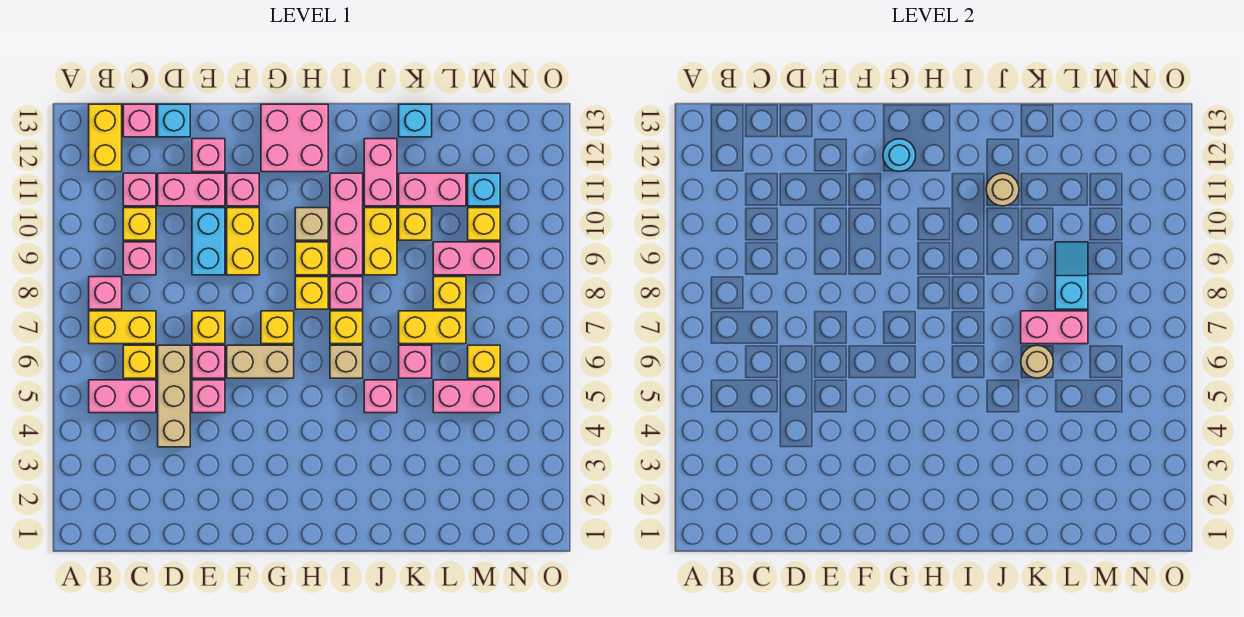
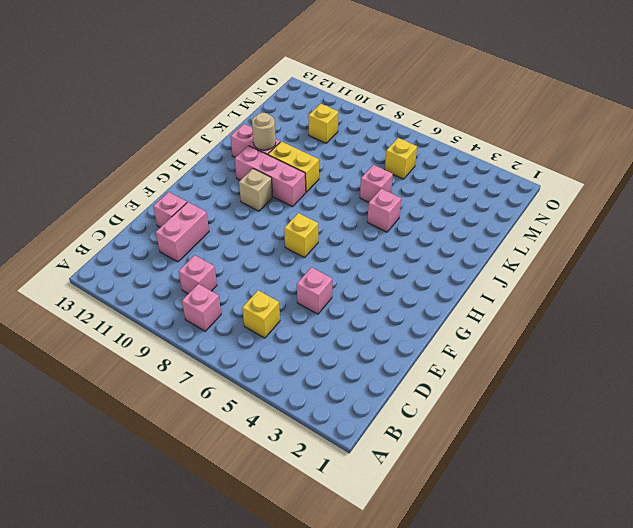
none -> pink brick B5:C5 level 1
none -> yellow brick B7:C7 level 1
none -> yellow brick B12:B13 level 1
none -> yellow brick C10 level 1

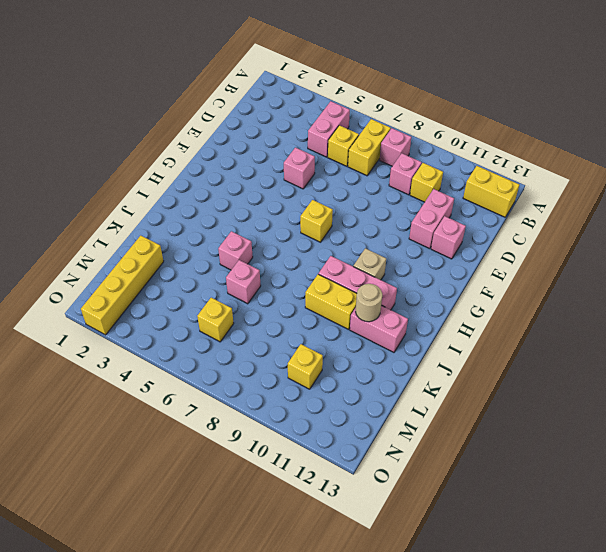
yellow brick L2:O2 level 1 -> none
none -> pink brick C11 level 1
none -> pink brick C13 level 1
none -> tan brick D4:D6 level 1
none -> cyan brick D13 level 1

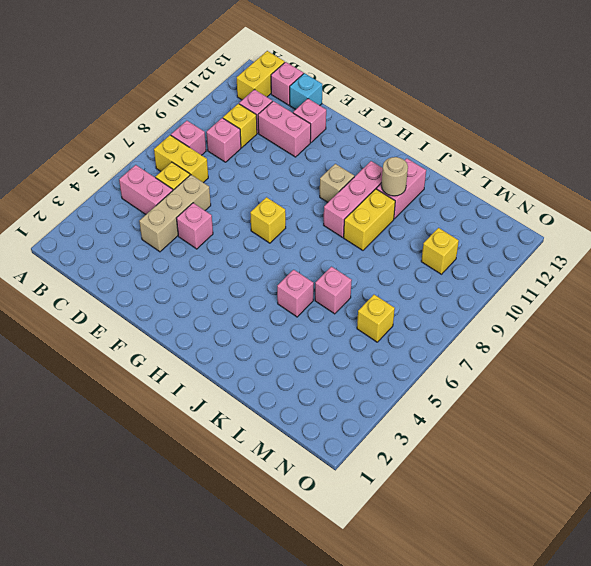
none -> pink brick E6 level 1
none -> yellow brick E7 level 1
none -> cyan brick E9:E10 level 1
none -> tan brick F6:G6 level 1

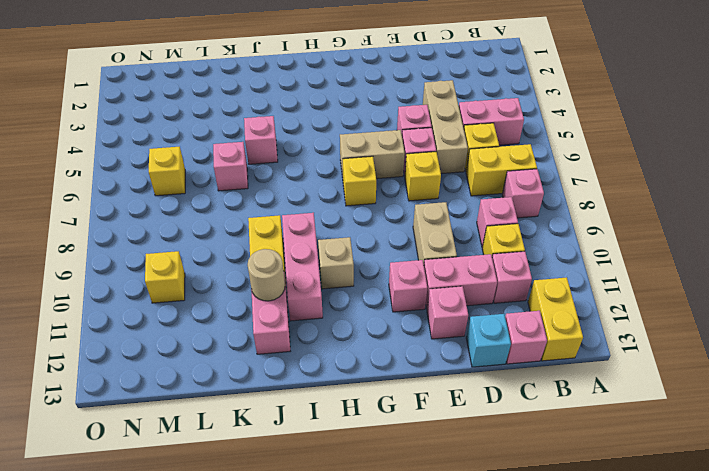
tan brick E9:E10 level 1 -> cyan brick E9:E10 level 1
none -> yellow brick F9:F10 level 1
none -> pink brick G12:H13 level 1
none -> yellow brick H8 level 1
none -> yellow brick H9 level 1

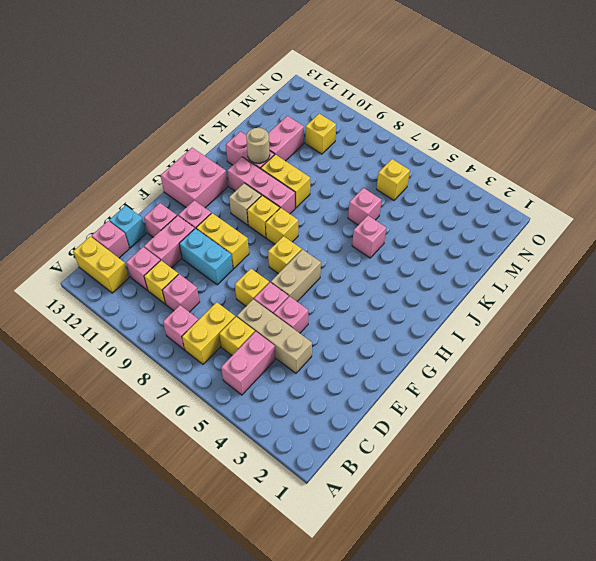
none -> tan brick I6 level 1
none -> yellow brick I7 level 1
none -> pink brick I8 level 1
none -> yellow brick K7:L7 level 1

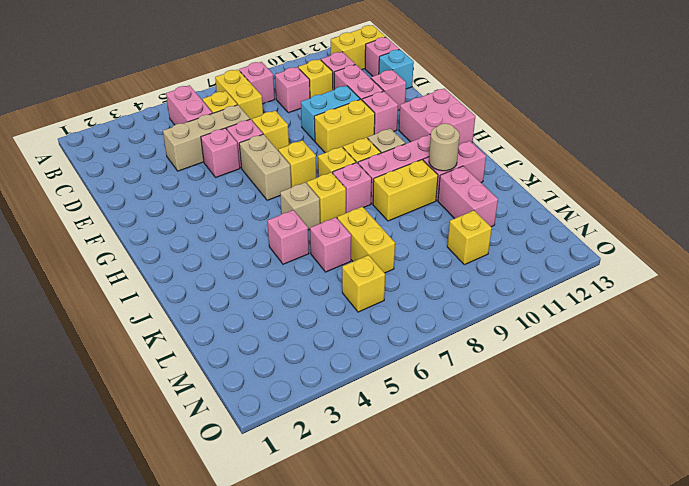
none -> yellow brick K10 level 1
none -> cyan brick K13 level 1
none -> pink brick L5:M5 level 1
none -> yellow brick L8 level 1

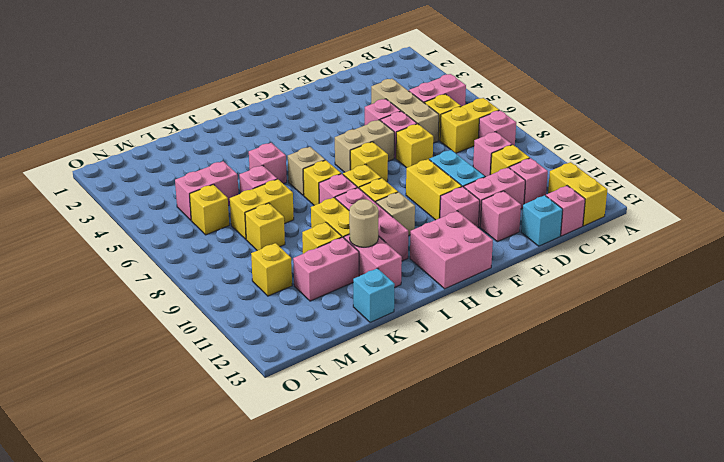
none -> pink brick L9:M9 level 1
none -> cyan brick M11 level 1
none -> cyan round brick G12 level 2
none -> tan round brick K6 level 2

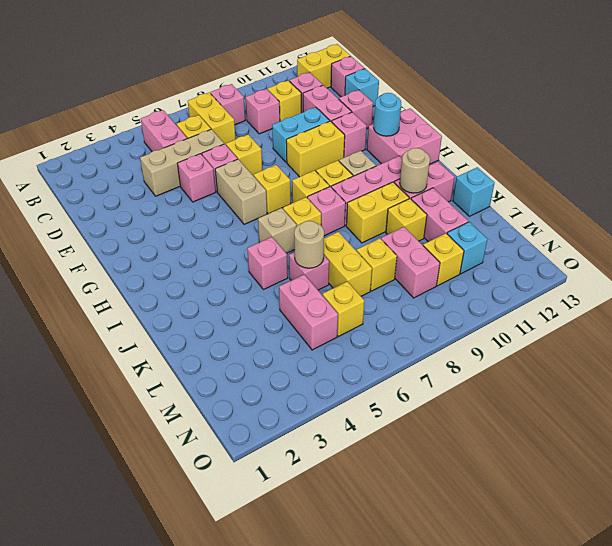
none -> pink brick K7:L7 level 2
none -> cyan slope L8:L9 level 2 top 8

